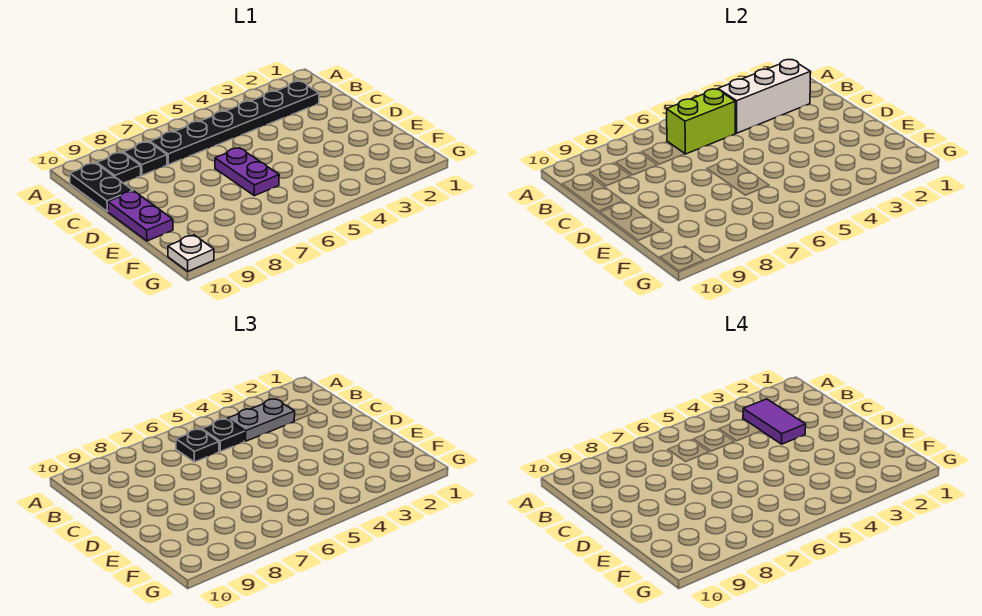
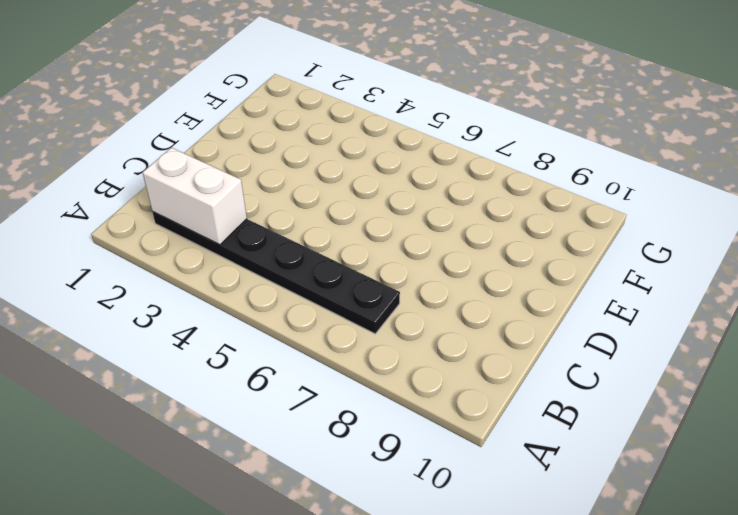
white brick B2:B3 level 2 -> white brick B2:B4 level 2
none -> black plate B8 level 1
none -> black plate B9 level 1
none -> black plate B10:C10 level 1

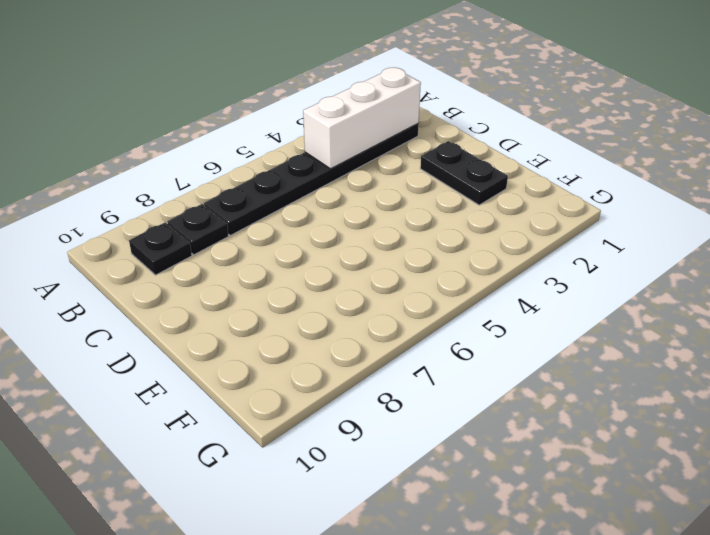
black plate D2:E2 level 1 -> black plate B10:C10 level 1
none -> purple plate D6:E6 level 1
none -> purple plate D10:E10 level 1
none -> white plate G10 level 1

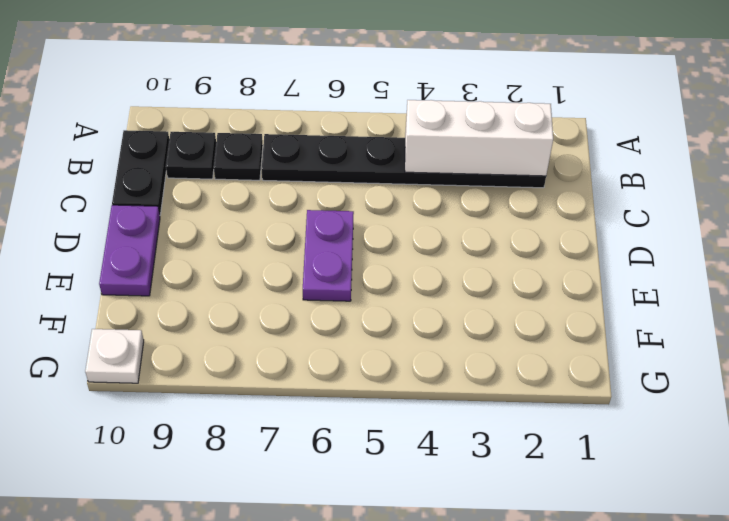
none -> lime brick B5:B6 level 2
none -> grey plate B3:B4 level 3
none -> black plate B5 level 3

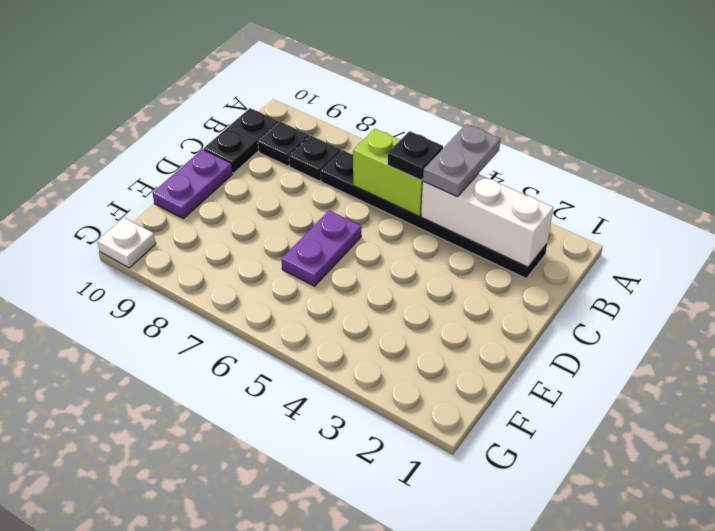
grey plate A4:B4 level 3 -> grey plate B3:B4 level 3
none -> black plate B6 level 3
none -> purple tile B3:C3 level 4

